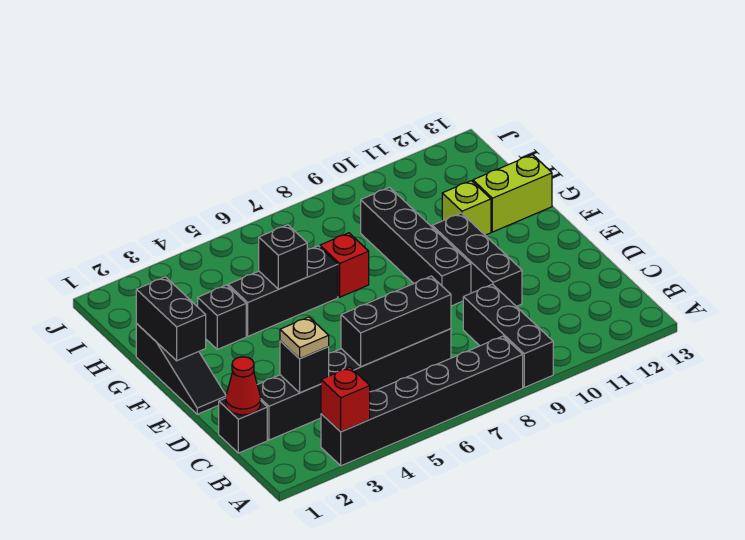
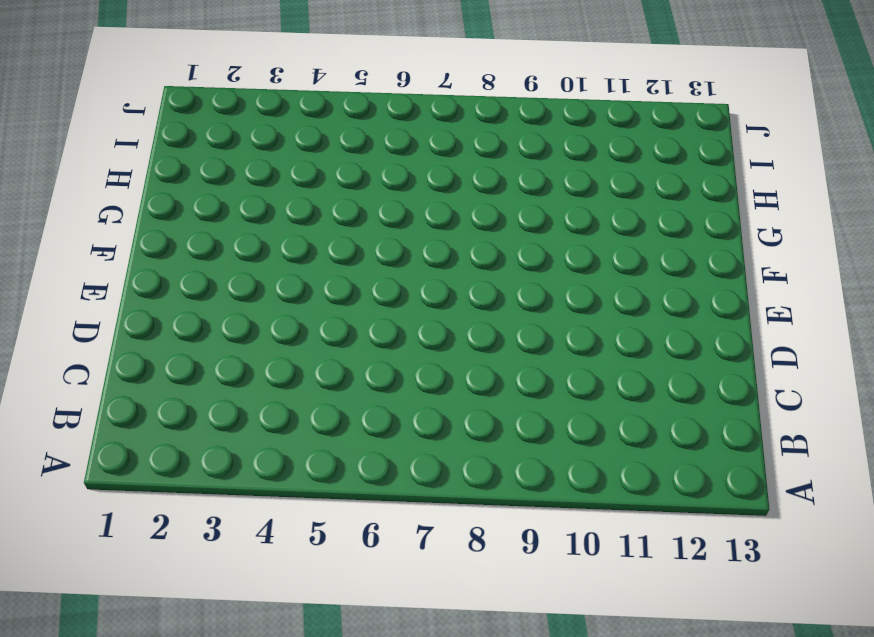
none -> black brick A3:A8 level 1
none -> black brick A9:C9 level 1
none -> black brick C1 level 1

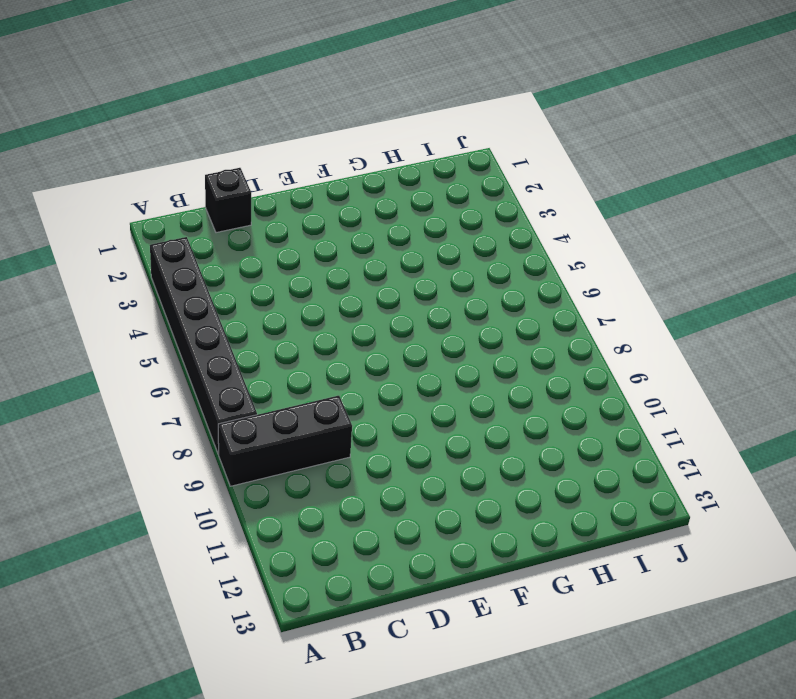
none -> black brick C2:C7 level 1
none -> black brick D10:F10 level 1
none -> black slope E1:G1 level 1 top G

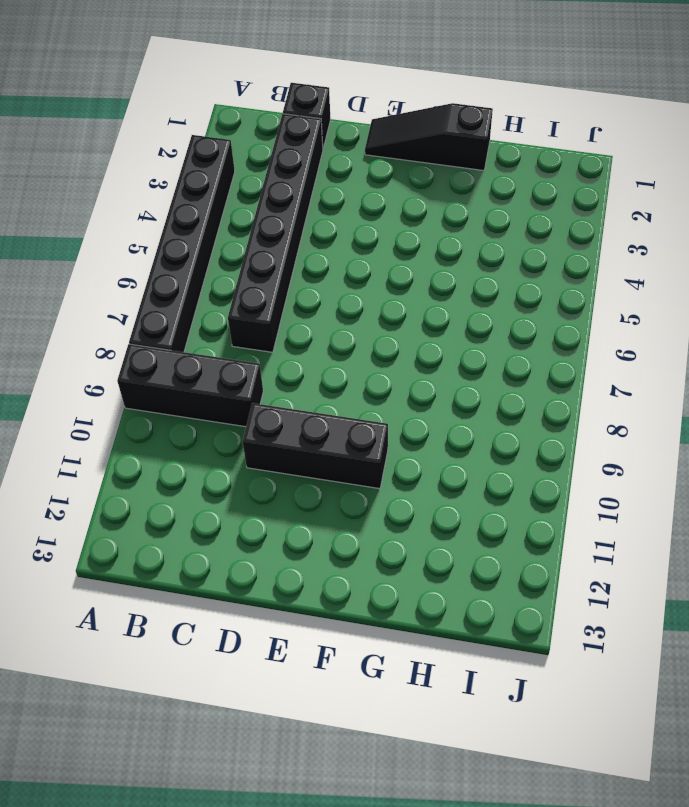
none -> black brick E9:H9 level 1
none -> black brick G3 level 1
none -> black brick G4:G6 level 1

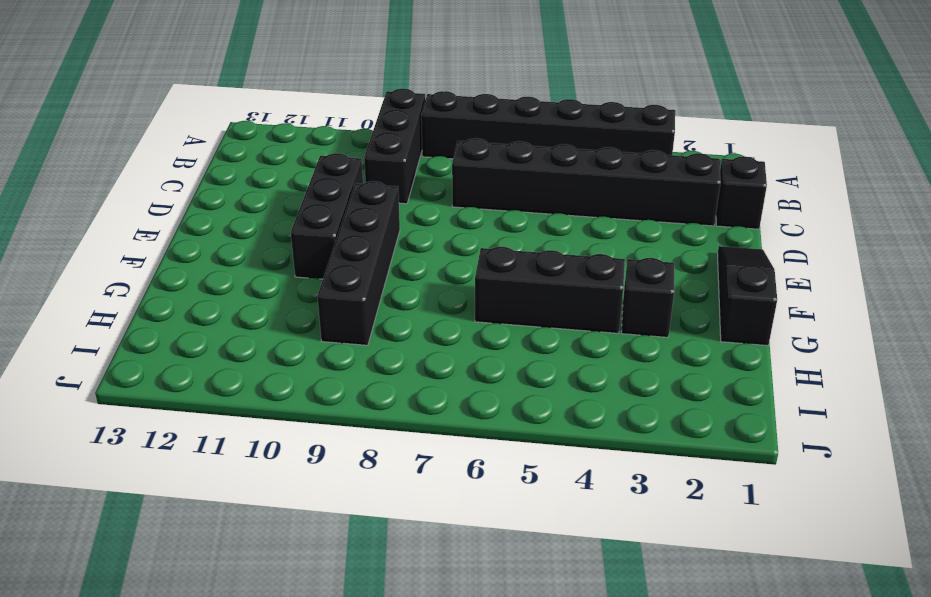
none -> red brick G7 level 1
none -> lime brick G11 level 1
none -> lime brick G12:G13 level 1

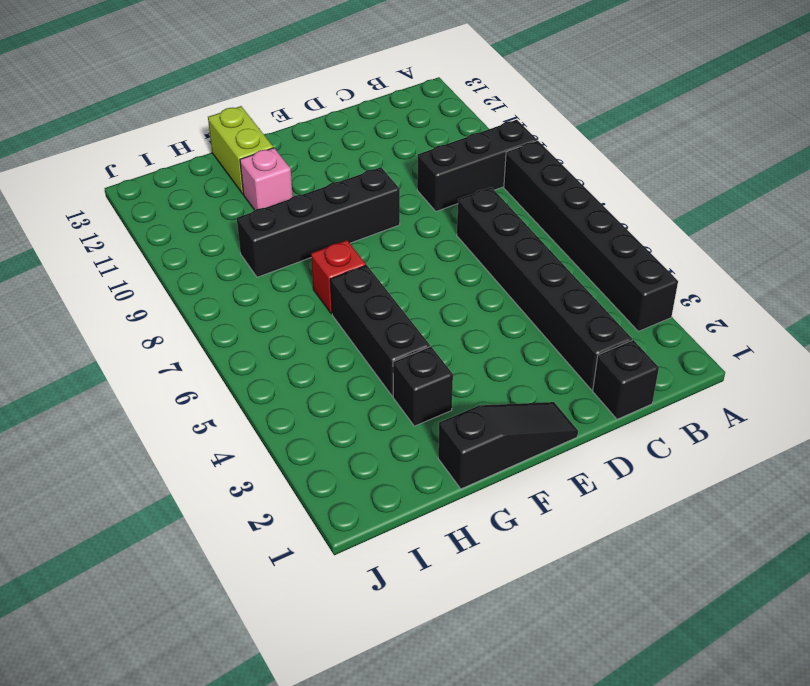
pink brick G11 level 1 -> lime brick G11 level 1
none -> black brick D10:F10 level 1
none -> red brick A3 level 2
none -> red cone C1 level 2

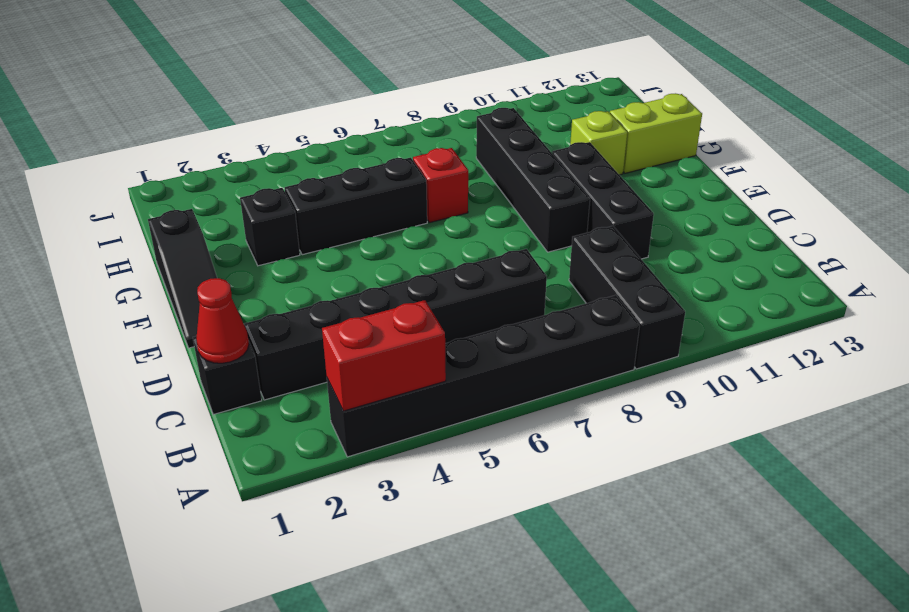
red brick A3:A4 level 2 -> red brick A3 level 2
none -> black brick C3 level 2
none -> black brick C5:C7 level 2
none -> black brick F1:G1 level 2

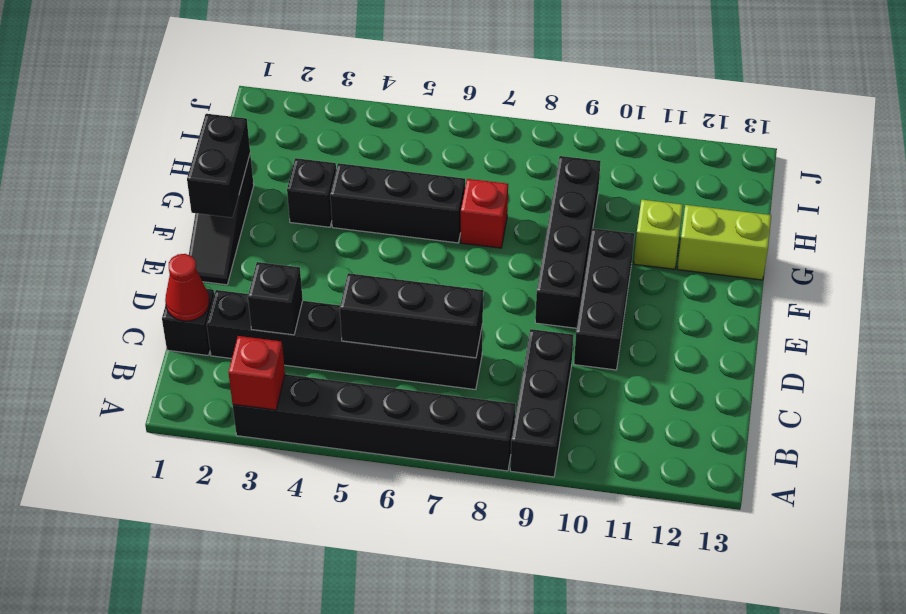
none -> black brick G5 level 2
none -> tan plate C3 level 3

